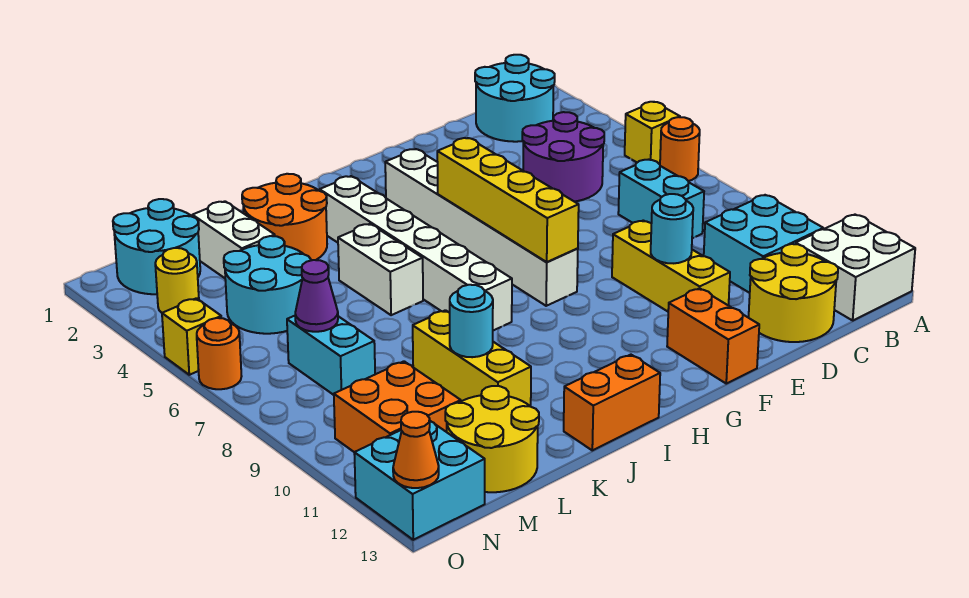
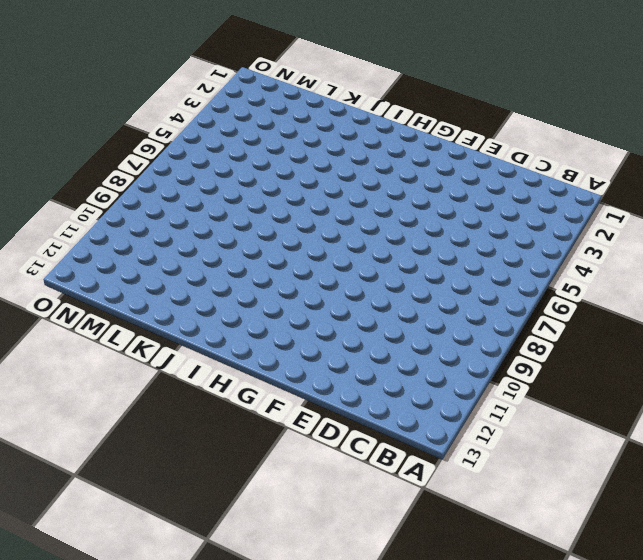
none -> yellow brick A5 level 1
none -> orange round brick A6 level 1
none -> white brick A12:B13 level 1
none -> cyan round brick B1:C2 level 1

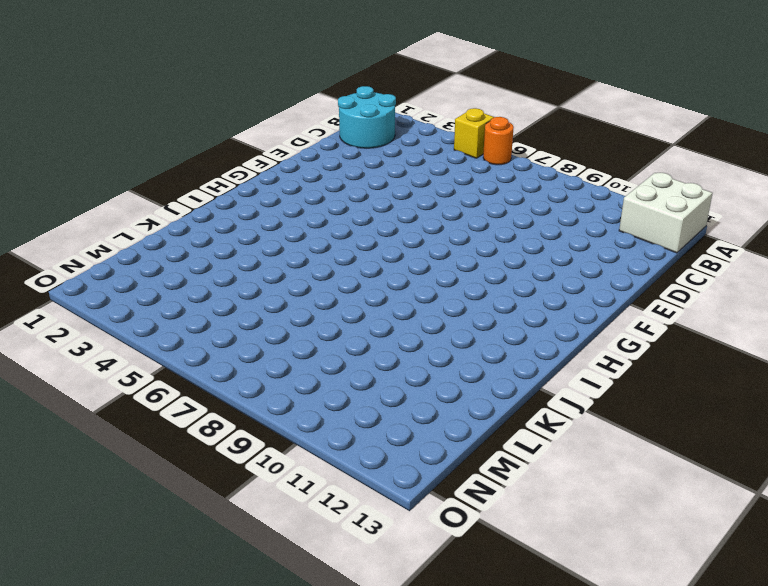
none -> cyan brick B10:C11 level 1
none -> purple round brick C4:D5 level 1
none -> cyan brick C7:C8 level 1
none -> yellow round brick C12:D13 level 1

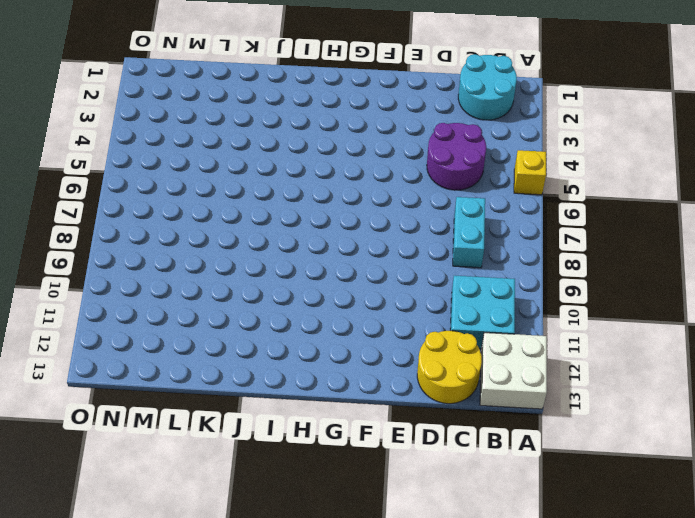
none -> orange round brick A6 level 1
none -> yellow brick E9:E11 level 1
none -> orange brick F12:F13 level 1
none -> white brick G3:G8 level 1

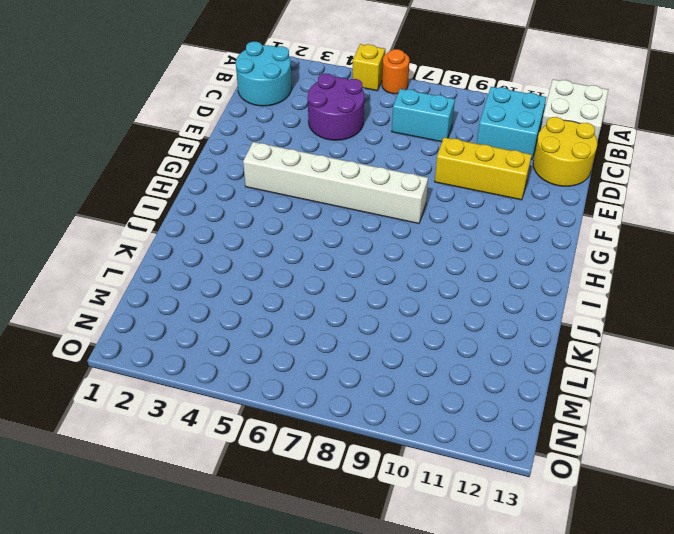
none -> orange brick F12:F13 level 1
none -> white brick I3:I8 level 1
none -> orange brick I13:J13 level 1
none -> orange round brick J2:K3 level 1

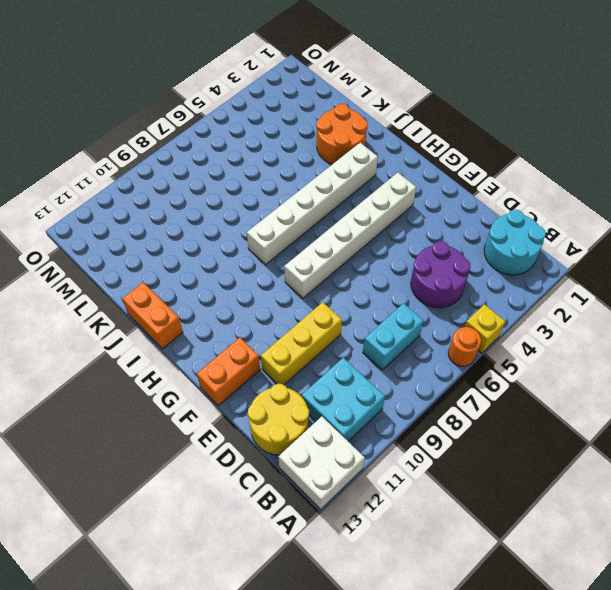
none -> white brick J5:J6 level 1
none -> yellow brick K9:K11 level 1
none -> white brick L2:L3 level 1
none -> cyan round brick L4:M5 level 1

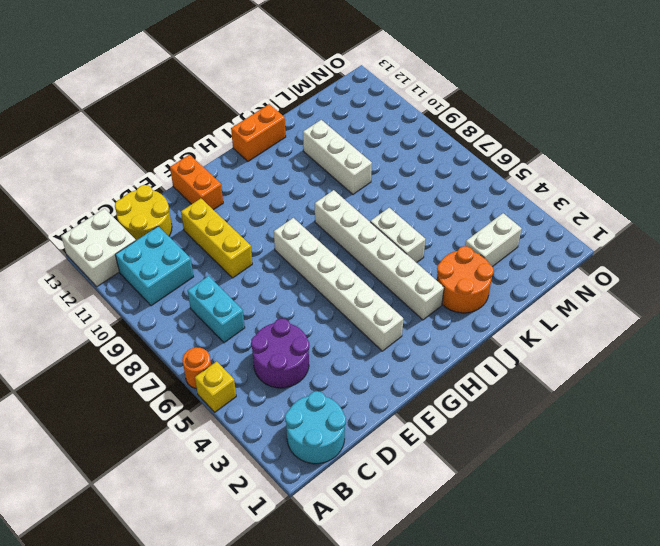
white brick K9:K11 level 1 -> yellow brick K9:K11 level 1
white brick L3:M3 level 1 -> white brick L2:L3 level 1
none -> cyan round brick L4:M5 level 1
none -> yellow round brick L12:M13 level 1
none -> cyan round brick M1:N2 level 1
none -> cyan brick M7:M8 level 1

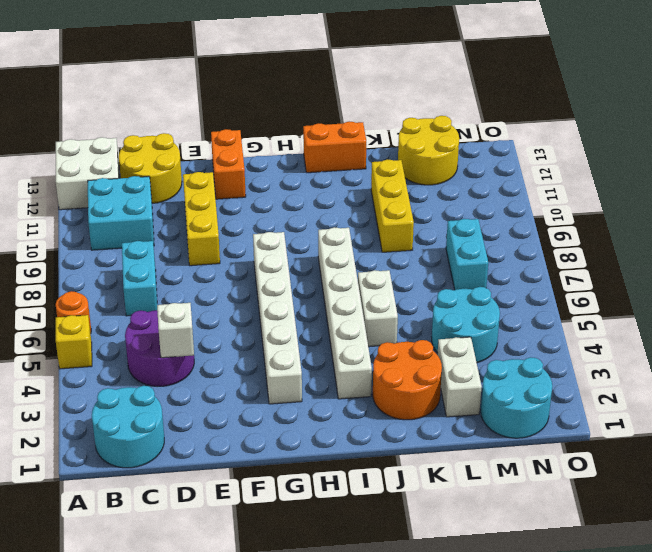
white brick D4 level 2 -> none
none -> orange brick M10:N11 level 1
none -> yellow round brick N3 level 1
none -> cyan brick N12:O13 level 1
none -> yellow brick O5 level 1

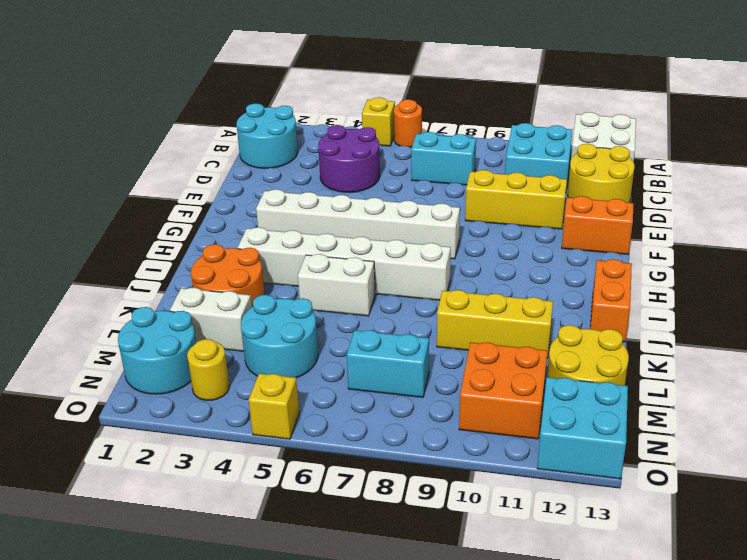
none -> orange round brick O6 level 1
none -> cyan round brick E10 level 2
none -> yellow brick G5:G8 level 2
none -> cyan round brick K10 level 2

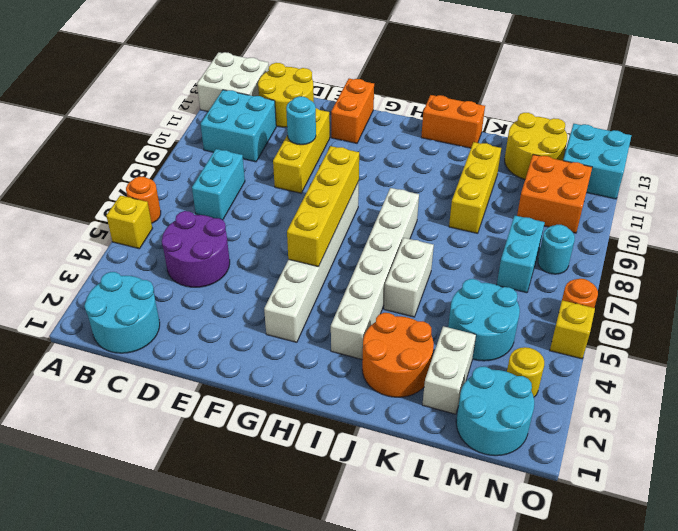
cyan round brick N8 level 1 -> cyan round brick K10 level 2
none -> purple cone M7 level 2
none -> orange cone O13 level 2

